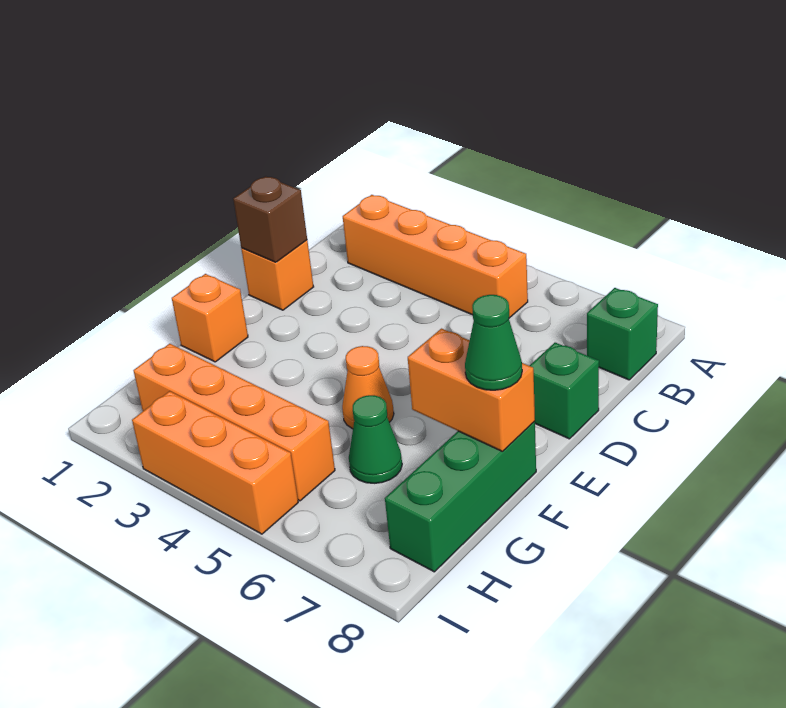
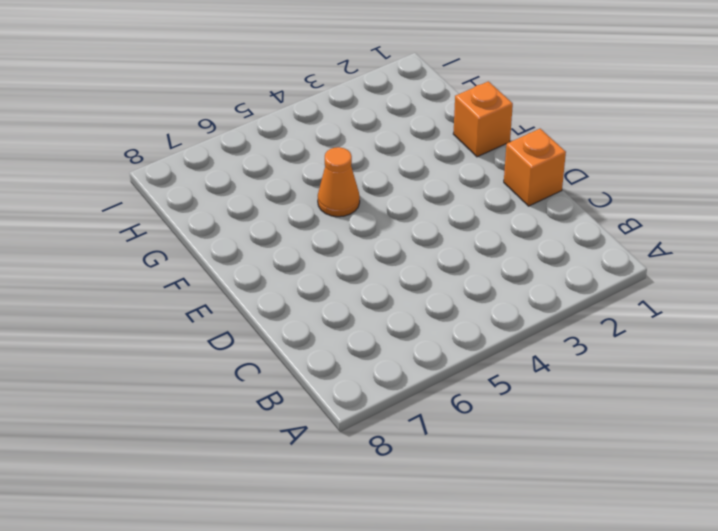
none -> orange brick B2:B5 level 1
none -> green brick B8 level 1
none -> green brick D8 level 1

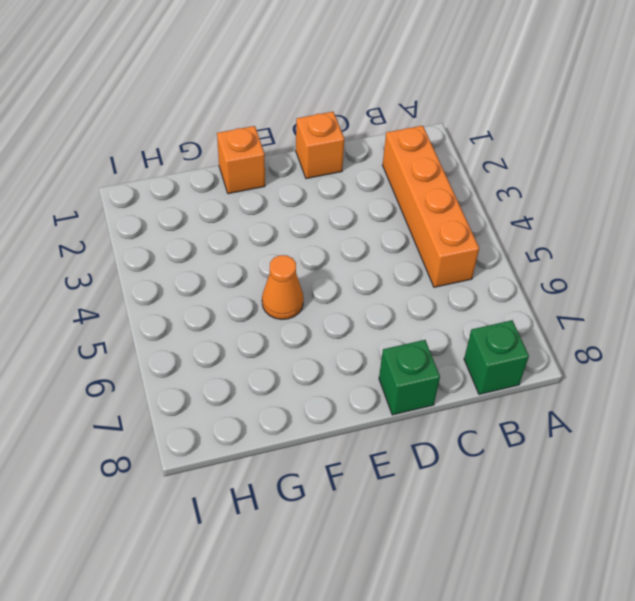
none -> green brick F8:H8 level 1
none -> green cone G6 level 1
none -> orange brick H2:H5 level 1

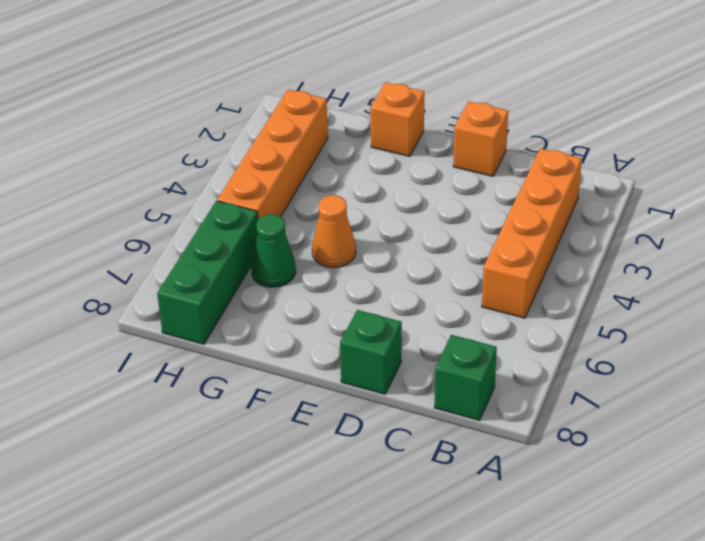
green brick H6:H8 level 1 -> green brick F8:H8 level 1
none -> orange brick I3:I5 level 1
none -> brown brick D1 level 2
none -> orange brick F7:F8 level 2

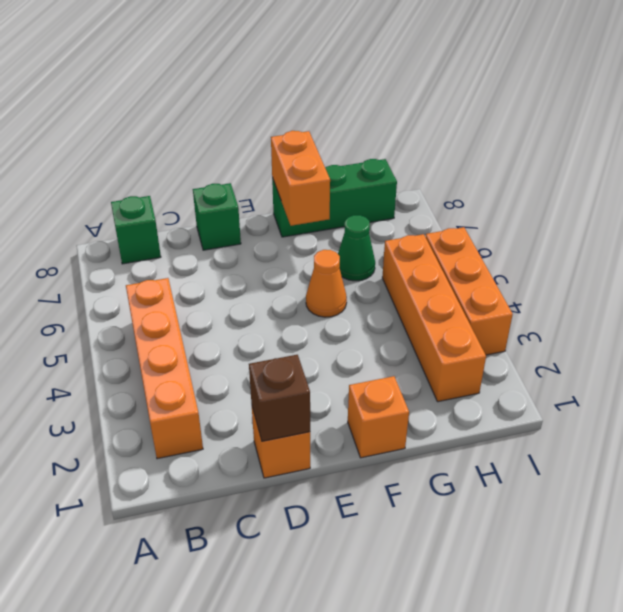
none -> green cone F8 level 3

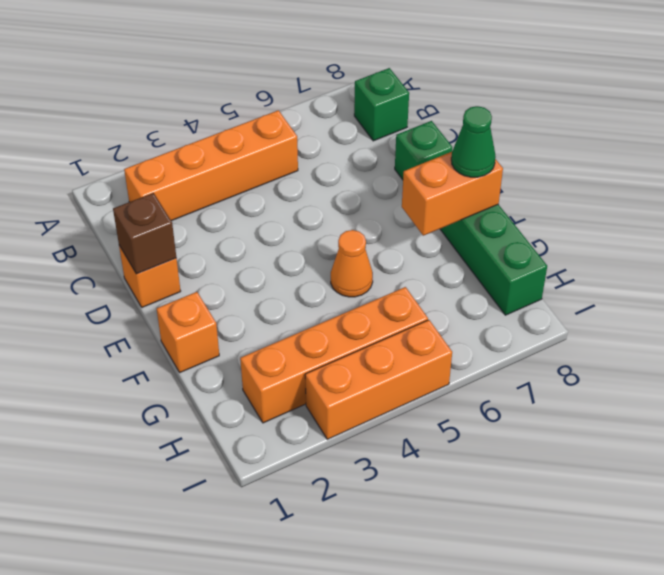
none -> green cone G6 level 1

